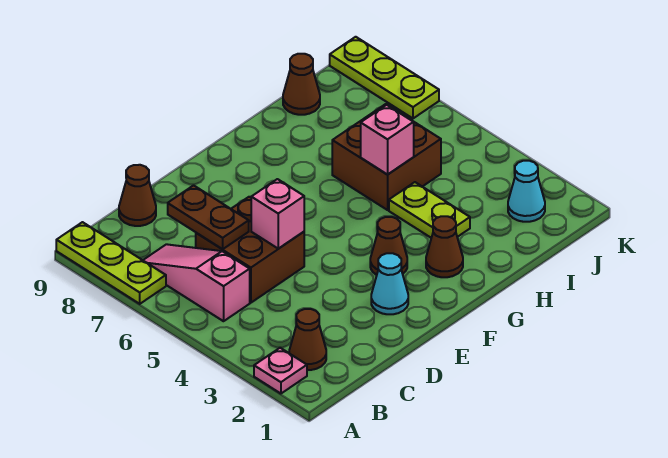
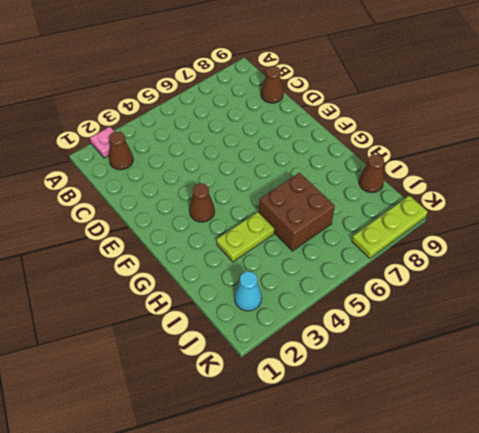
none -> lime plate A7:A9 level 1
none -> pink slope B5:B7 level 1 top 5
none -> brown brick C5:D6 level 1

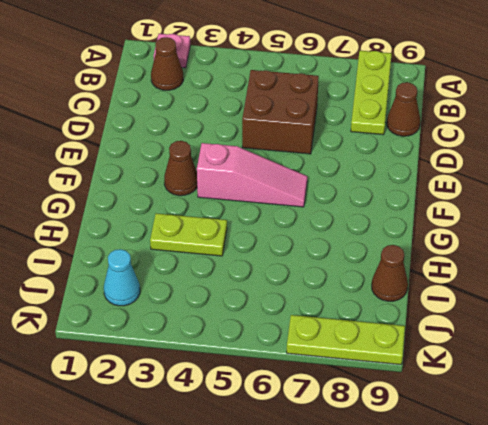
lime plate A8:C8 level 1 -> lime plate A7:A9 level 1
pink slope F4:F6 level 1 top 4 -> pink slope B5:B7 level 1 top 5
none -> cyan cone E2 level 1
none -> brown cone G2 level 1
none -> brown brick H5:I6 level 1

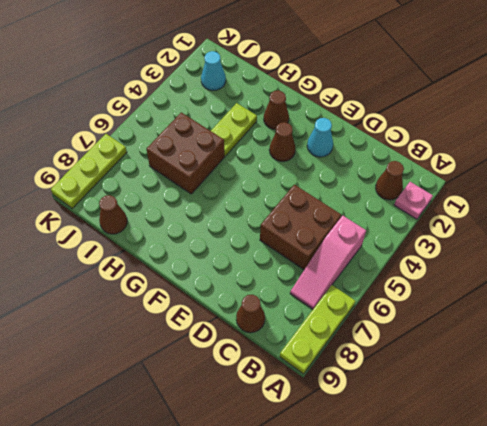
none -> brown plate C6:C7 level 2
none -> pink brick D5 level 2
none -> pink brick H5 level 2

